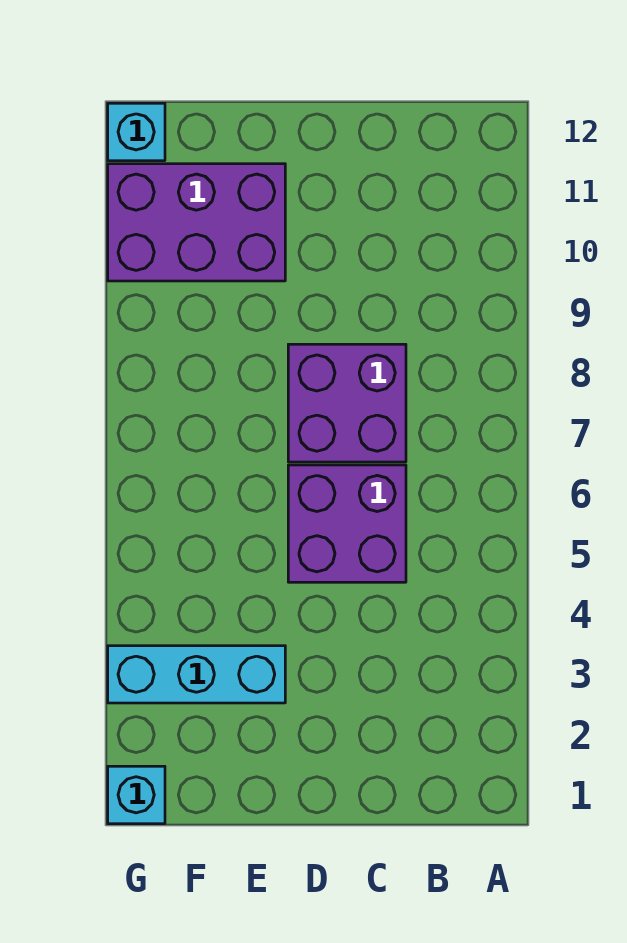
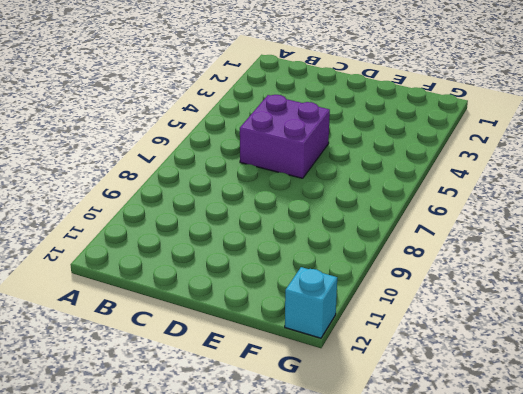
none -> purple brick C7:D8 level 1
none -> cyan brick E3:G3 level 1

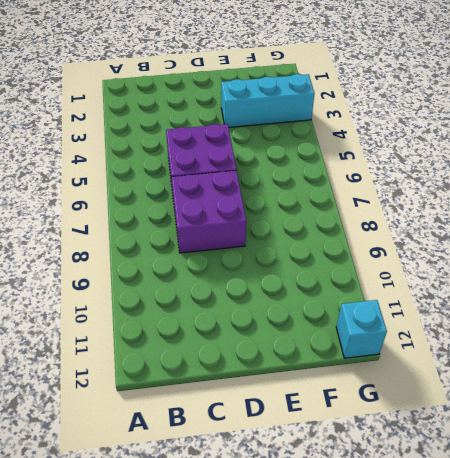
none -> purple brick E10:G11 level 1
none -> cyan brick G1 level 1

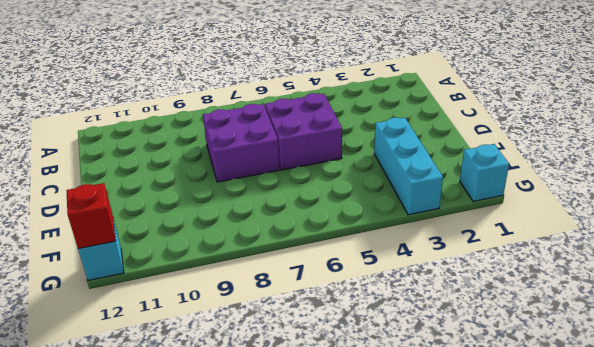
red brick G12 level 2 -> none
none -> purple brick E10:G11 level 1

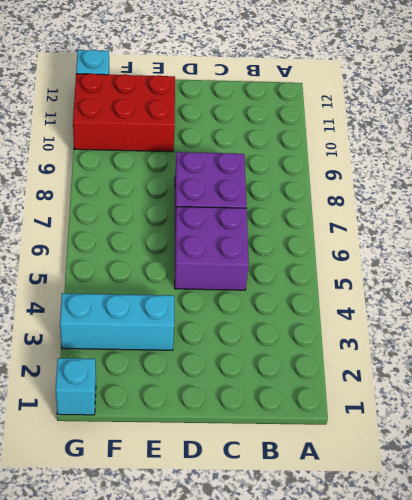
red brick E10:G11 level 1 -> purple brick E10:G11 level 1

